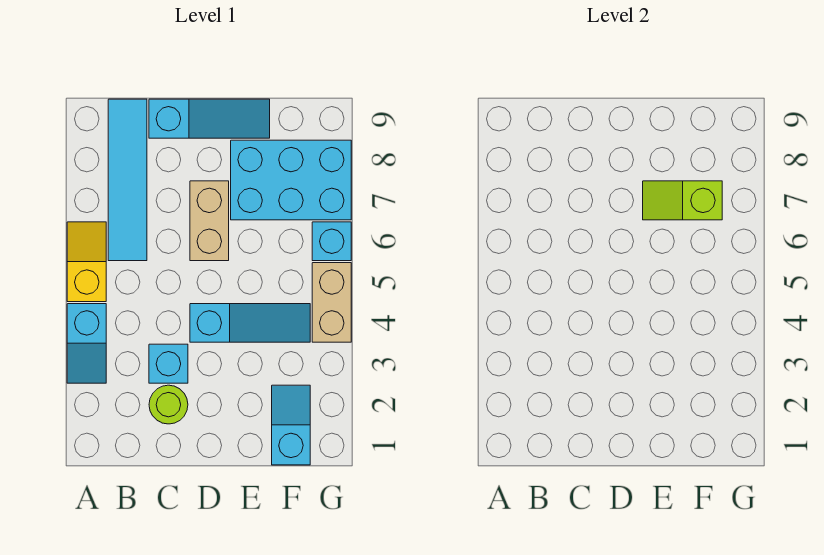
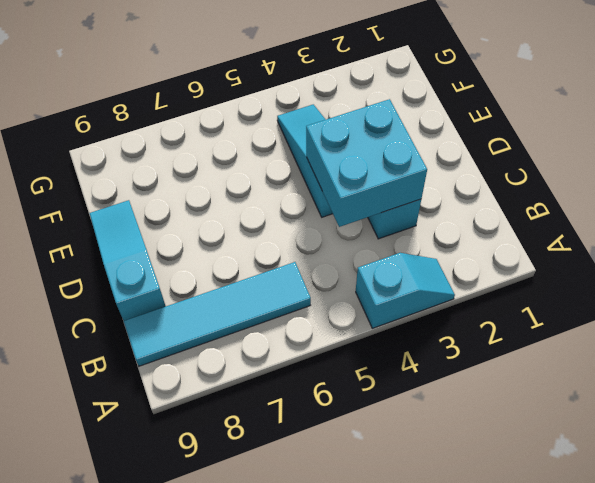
cyan brick C3:D4 level 2 -> none
none -> yellow slope A5:A6 level 1 top 5
none -> lime round brick C2 level 1
none -> tan brick D6:D7 level 1

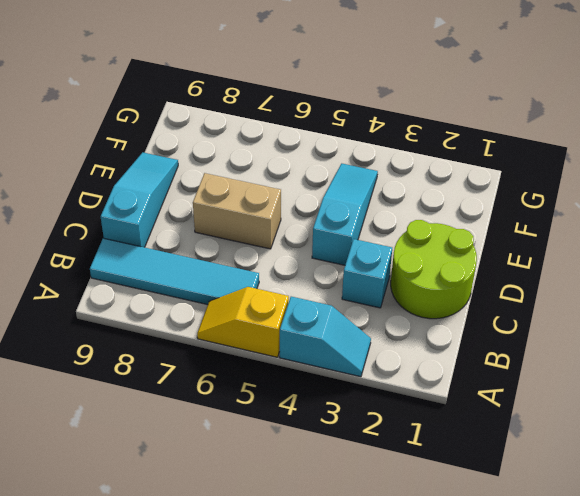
lime round brick C1:D2 level 1 -> lime round brick C2 level 1
none -> cyan brick E7:G8 level 1
none -> cyan slope F1:F2 level 1 top 1
none -> tan brick G4:G5 level 1

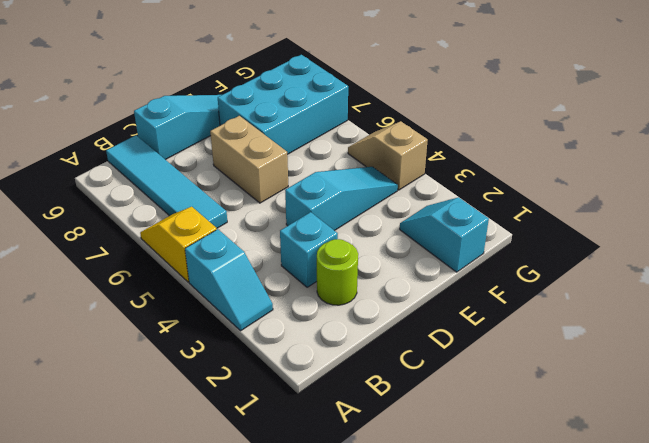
tan slope G4:G5 level 1 top 4 -> tan brick G4:G5 level 1
none -> cyan brick G6 level 1
none -> lime slope E7:F7 level 2 top F

